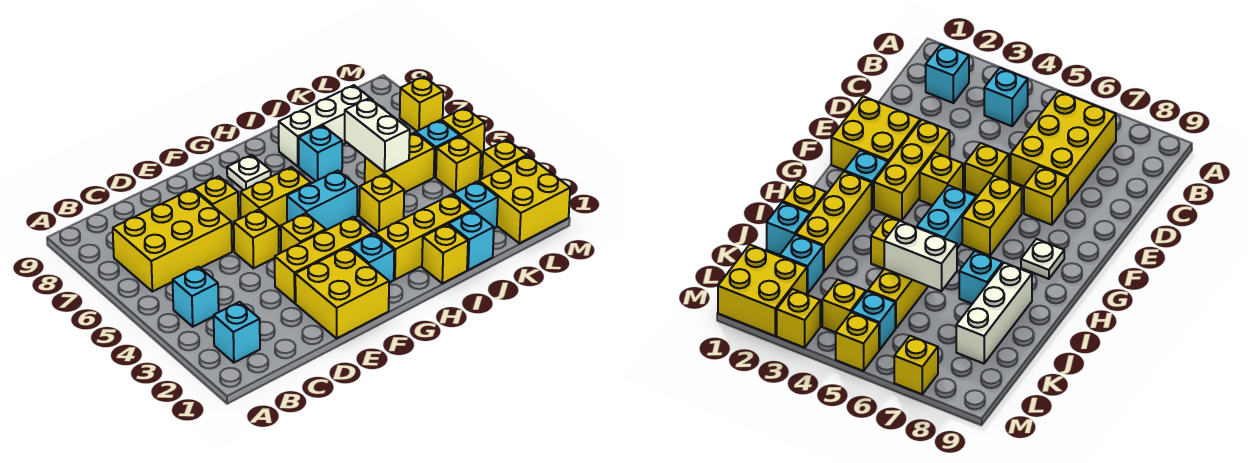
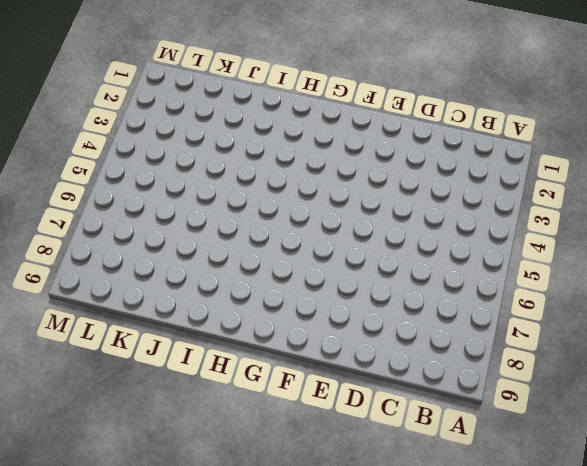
none -> cyan brick B2 level 1
none -> cyan brick B4 level 1
none -> yellow brick B6:D7 level 1

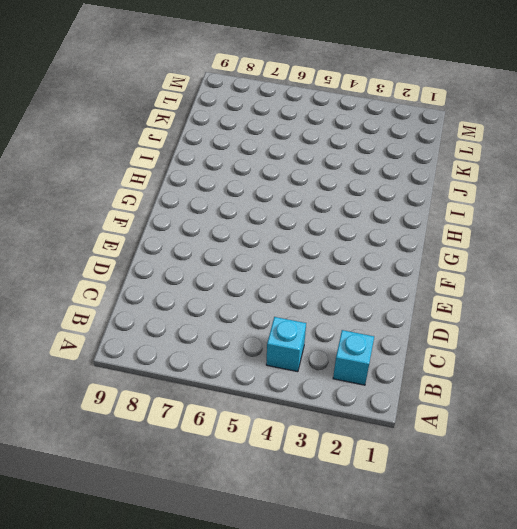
none -> yellow brick B6:D7 level 1
none -> yellow brick E1:F2 level 1
none -> yellow brick E3:G3 level 1

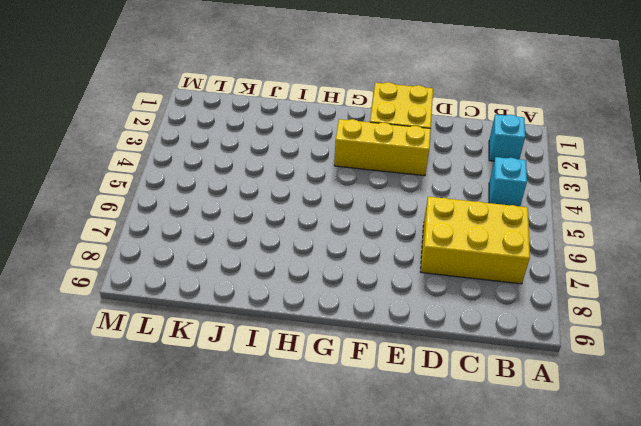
none -> yellow brick E5 level 1
none -> yellow brick E7 level 1
none -> yellow brick F4 level 1

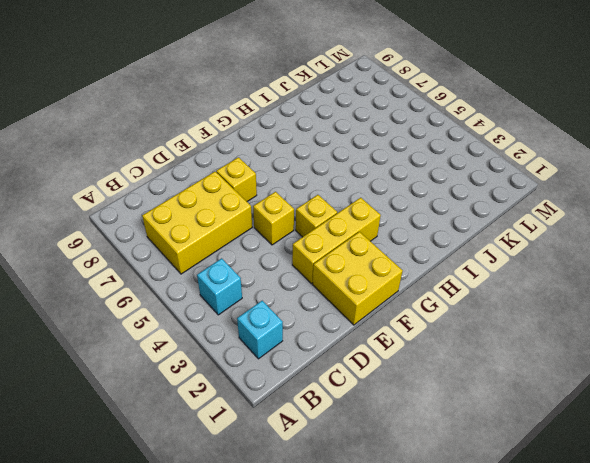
none -> yellow brick F6:G6 level 1
none -> cyan brick G2 level 1
none -> cyan brick G5:H5 level 1

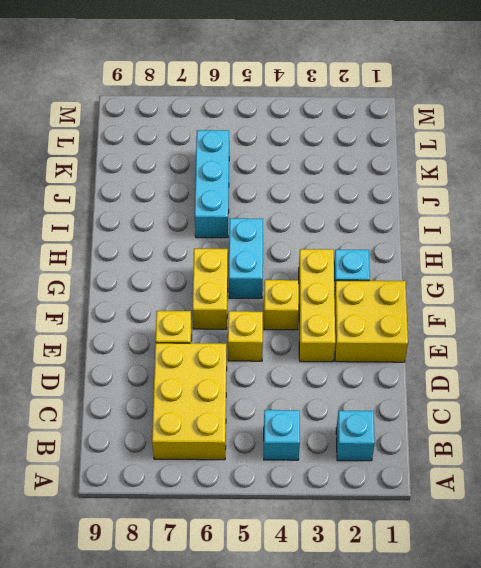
cyan brick I6:K6 level 1 -> none
none -> white plate G8 level 1
none -> yellow brick H2:J2 level 1
none -> yellow brick I1 level 1

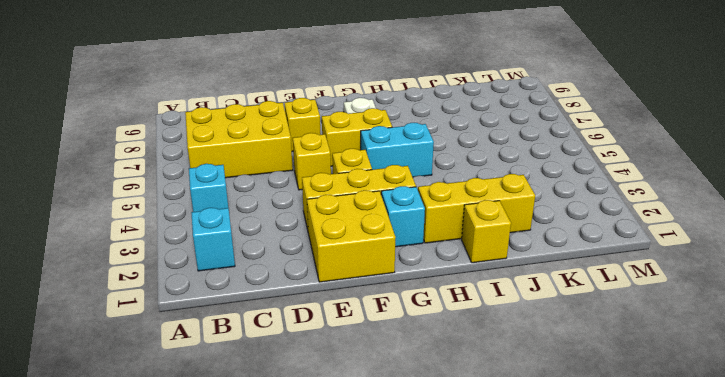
none -> yellow brick I4 level 1
none -> cyan brick I7 level 1
none -> white brick I8:K8 level 1

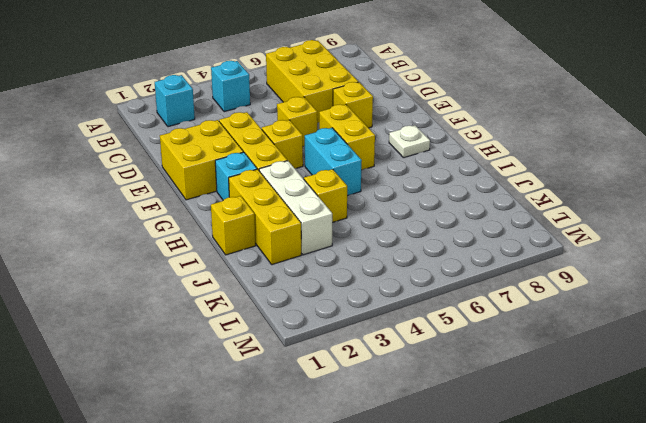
white brick H3:J3 level 1 -> white brick I8:K8 level 1
none -> cyan brick I7 level 1
none -> cyan brick J1 level 1
none -> yellow brick J5:K5 level 1

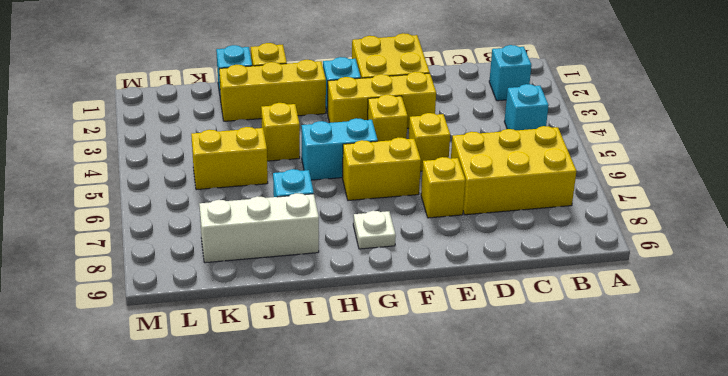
none -> cyan brick K2 level 1
none -> yellow brick L1:M2 level 1
none -> yellow brick L4 level 1

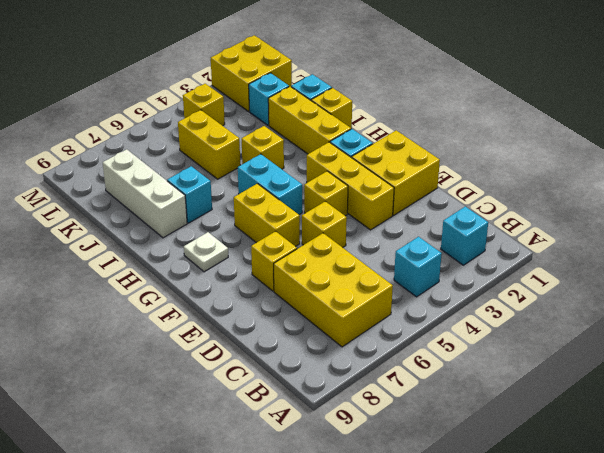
none -> cyan brick L5 level 1
none -> yellow brick M3 level 1
none -> yellow brick M5 level 1

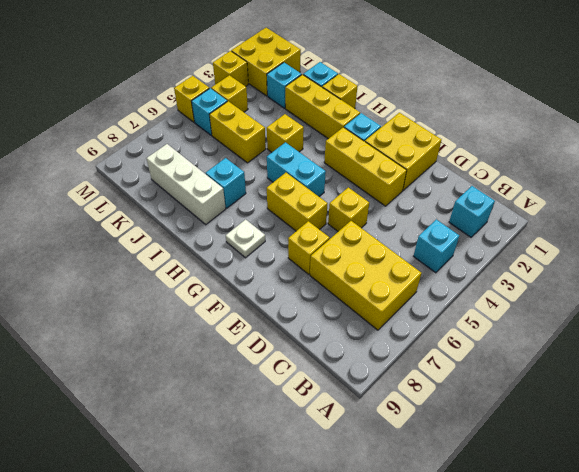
none -> yellow brick F4 level 1
none -> yellow brick M7 level 1
none -> white brick J5:J6 level 2

